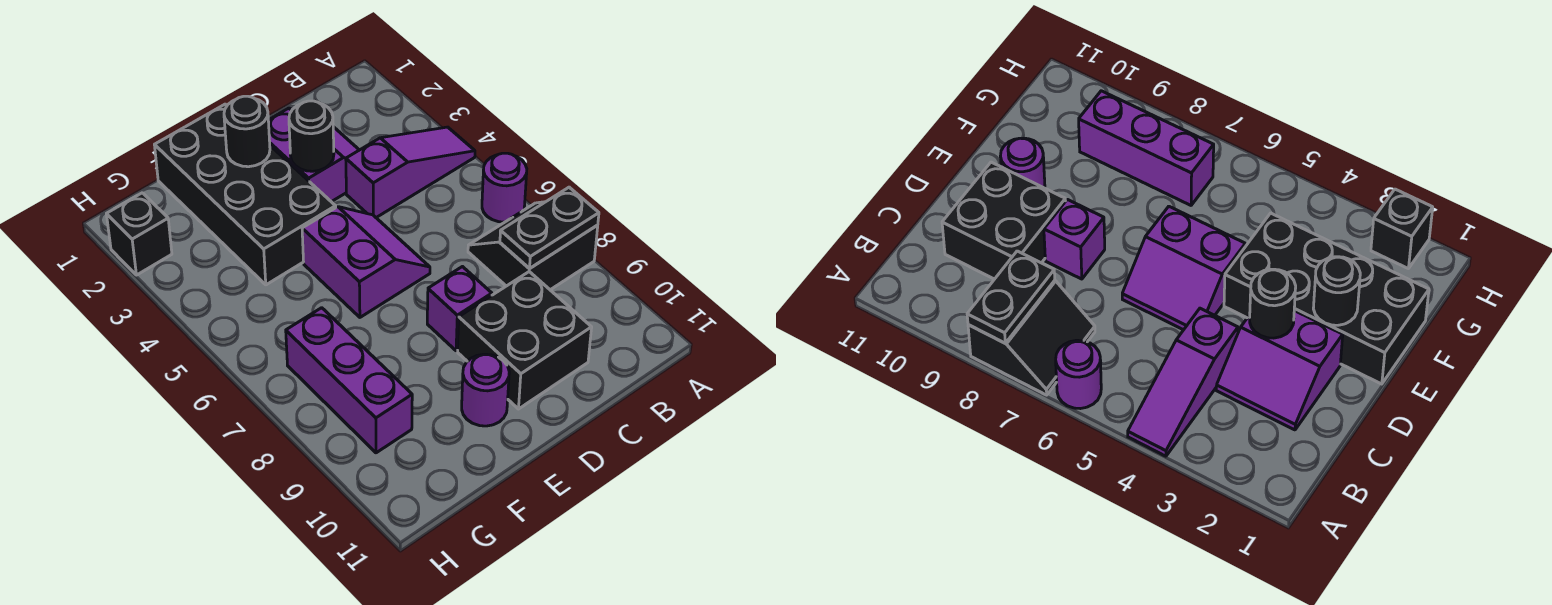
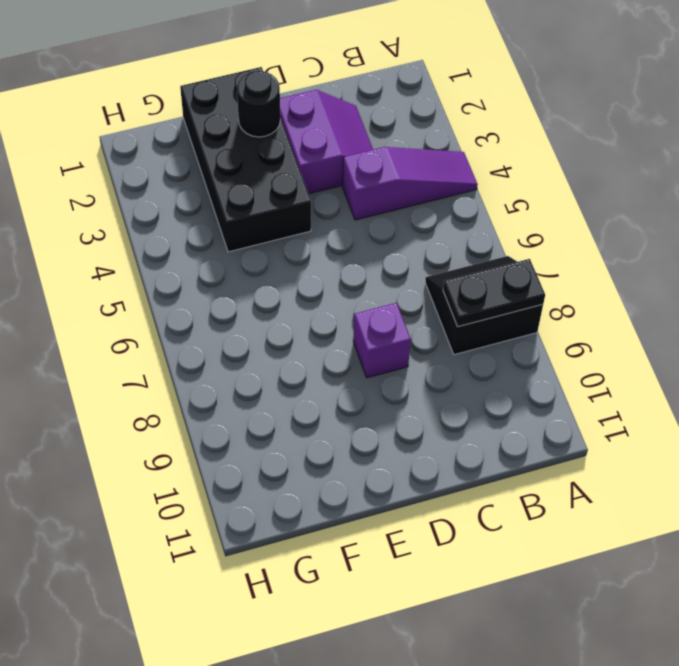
none -> purple round brick A6 level 1
none -> black brick C9:D10 level 1
none -> purple slope D5:E6 level 1 top E

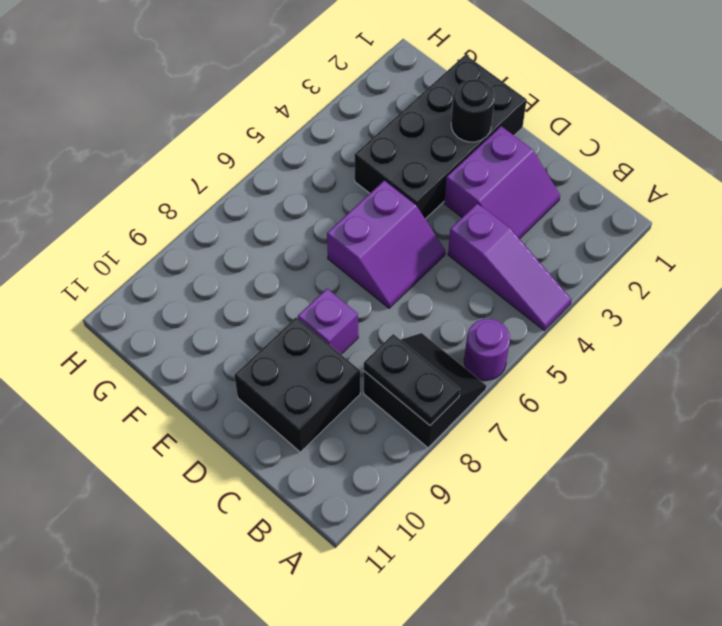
none -> purple round brick E10 level 1
none -> purple brick G7:G9 level 1
none -> black brick H2 level 1

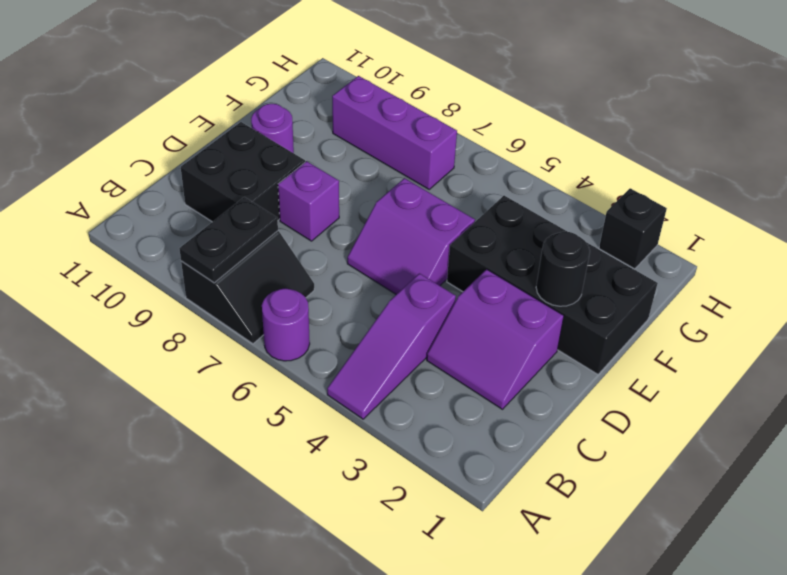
none -> black round brick D3 level 2

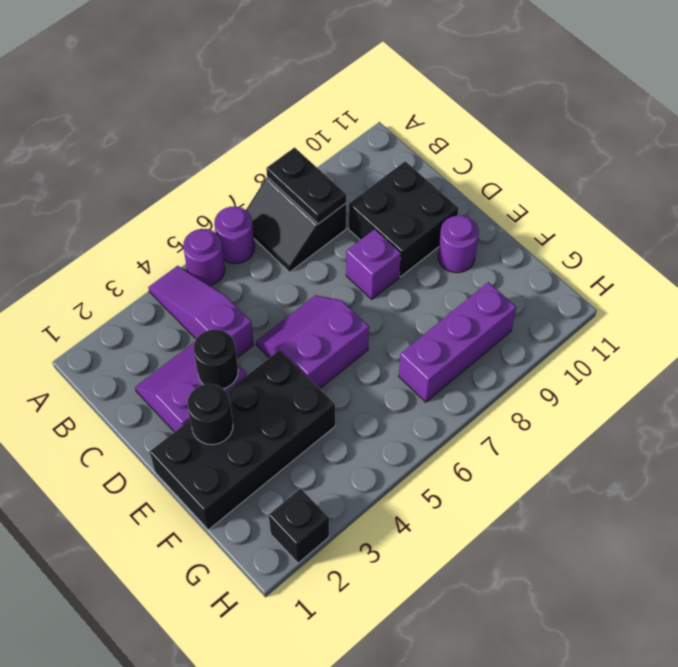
purple round brick A5 level 1 -> none

